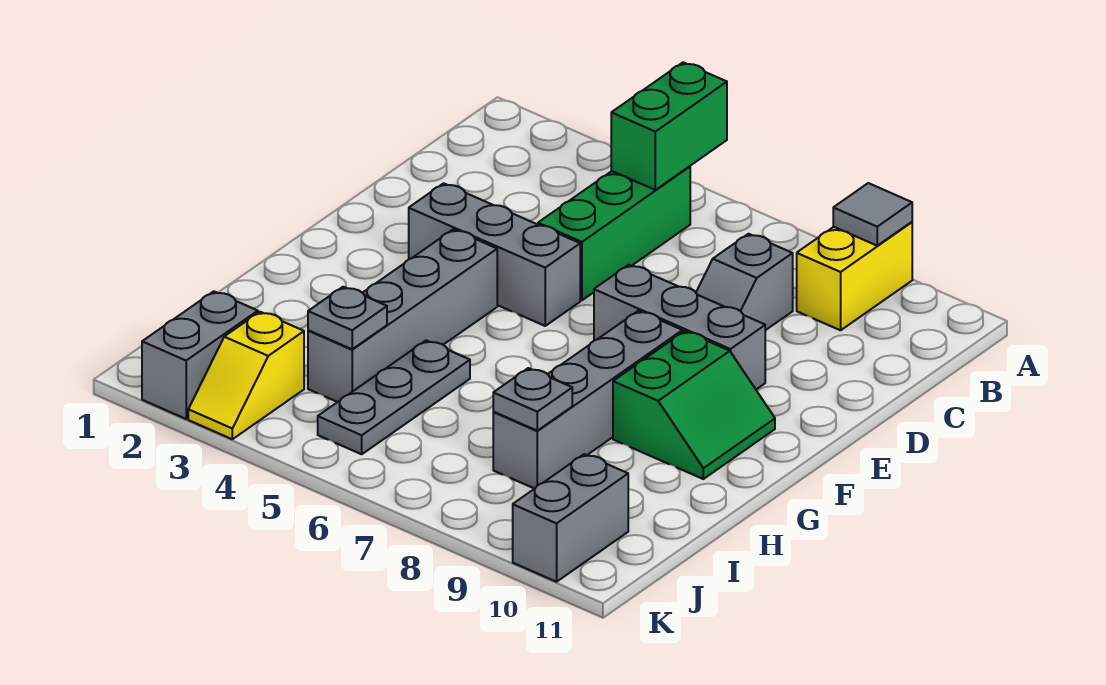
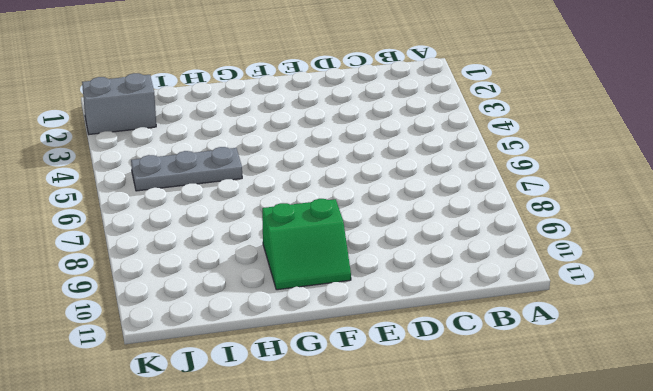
none -> yellow brick A9:B9 level 1
none -> green brick B5:D5 level 1
none -> grey slope C8:D8 level 1 top C

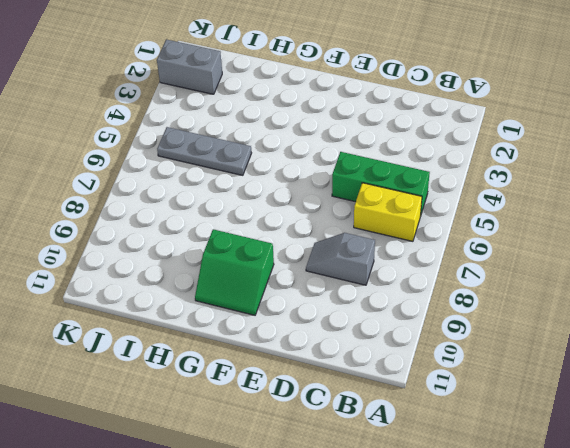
yellow brick B6:C6 level 1 -> yellow brick A9:B9 level 1
none -> grey brick E3:E5 level 1
none -> grey brick E7:E9 level 1
none -> grey brick F4:I4 level 1

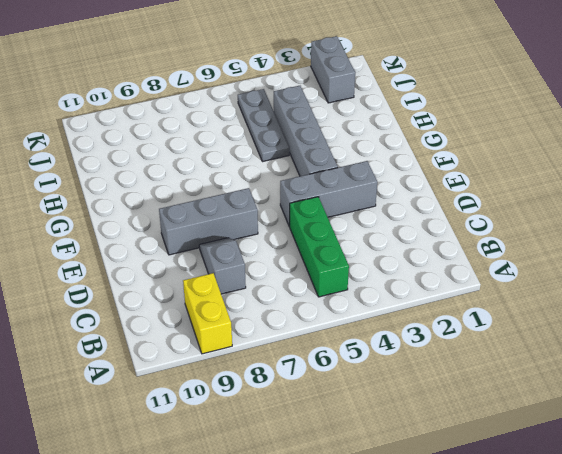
none -> grey brick F8:I8 level 1
none -> green slope F9:G10 level 1 top 9
none -> yellow slope J3:K3 level 1 top J

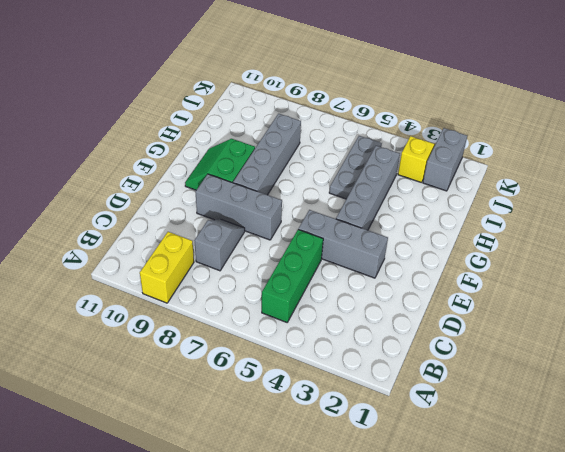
none -> grey brick J10:K10 level 1
none -> green brick A5:B5 level 2
none -> grey tile A9 level 2

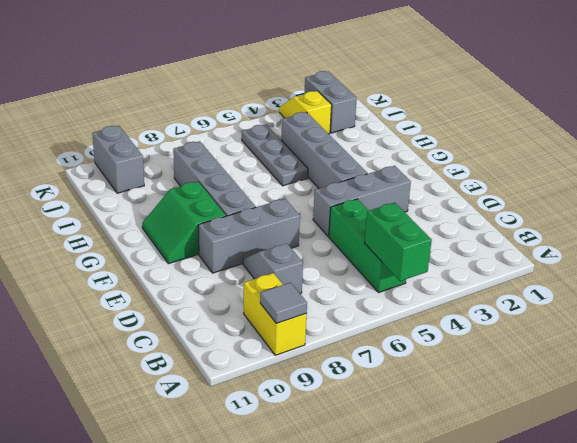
none -> grey plate I4 level 2
none -> grey plate I8 level 2

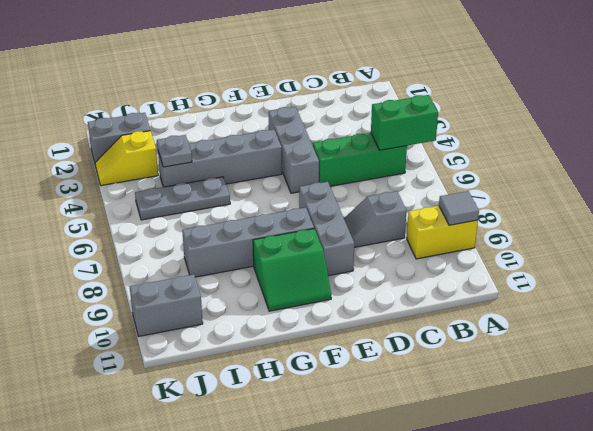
none -> grey plate I8 level 2

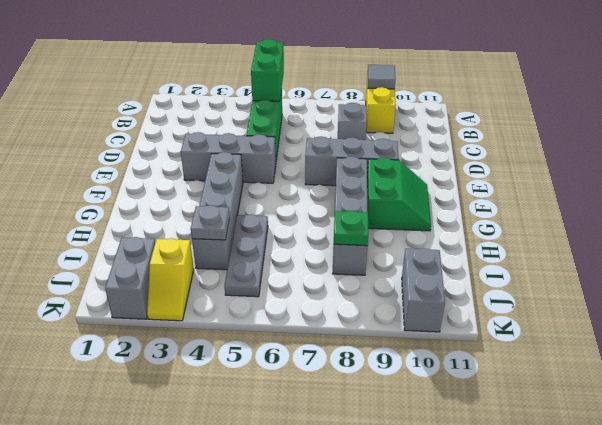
green plate I8 level 2 -> grey plate I8 level 2

